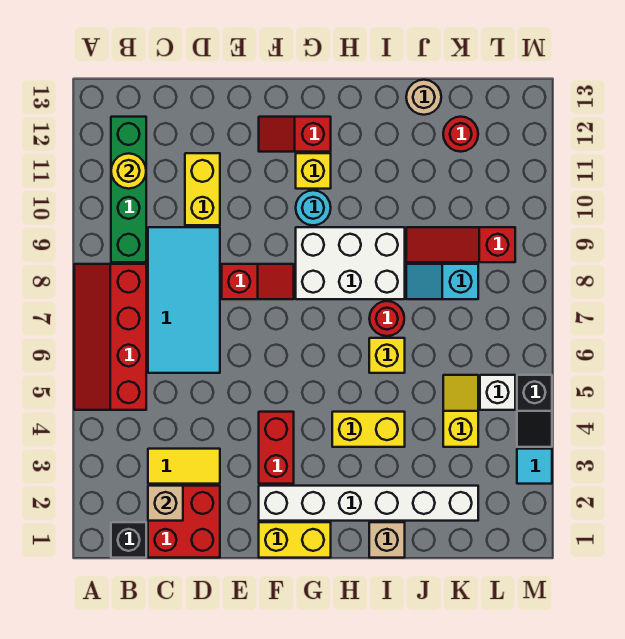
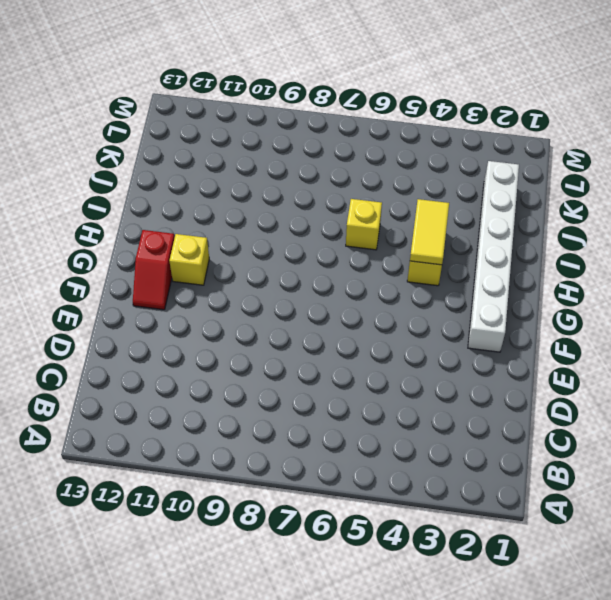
yellow tile H4:I4 level 2 -> yellow tile C3:D3 level 1
none -> red slope A5:B8 level 1 top B
none -> black brick B1 level 1
none -> green brick B9:B12 level 1

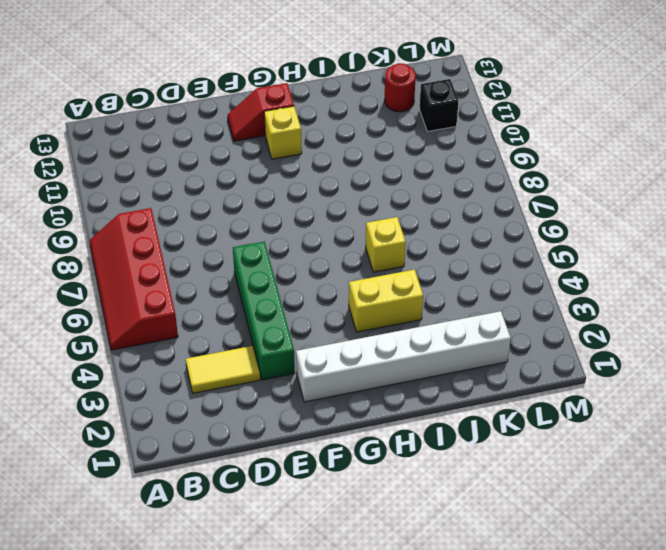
green brick E3:E6 level 1 -> green brick B9:B12 level 1
black brick L11 level 1 -> black brick B1 level 1
none -> red brick C1:D2 level 1
none -> cyan tile C6:D9 level 1
none -> yellow brick D10:D11 level 1

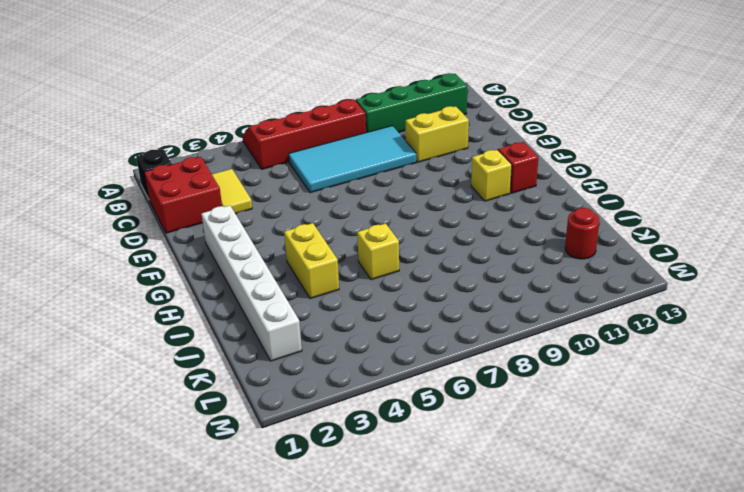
none -> red slope E8:F8 level 1 top E
none -> yellow brick F1:G1 level 1
none -> red brick F3:F4 level 1

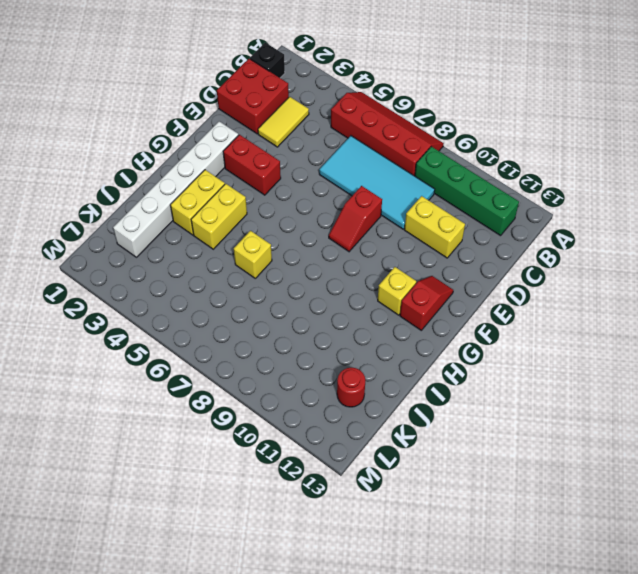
yellow brick H3:I3 level 1 -> yellow brick F1:G1 level 1
none -> white brick G8:I9 level 1
none -> cyan round brick G10 level 1
none -> tan brick I1 level 1

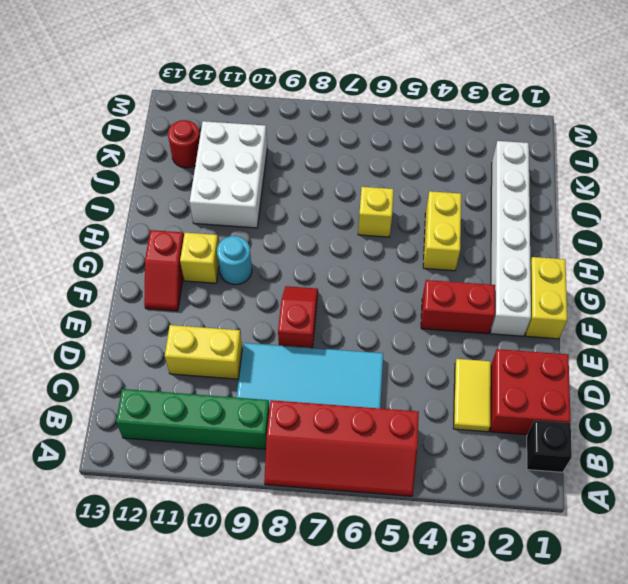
white brick I10:K11 level 1 -> white brick G8:I9 level 1
none -> tan brick I1 level 1
none -> red round brick I7 level 1
none -> cyan slope J8:K8 level 1 top K

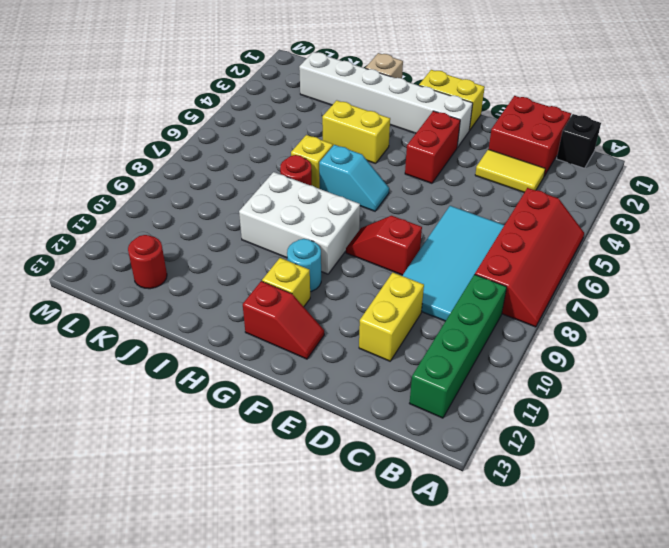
cyan slope G6:H6 level 1 top H -> cyan slope J8:K8 level 1 top K
none -> red slope J9:L9 level 1 top L
none -> tan round brick J13 level 1
none -> yellow slope K4:K5 level 1 top 4

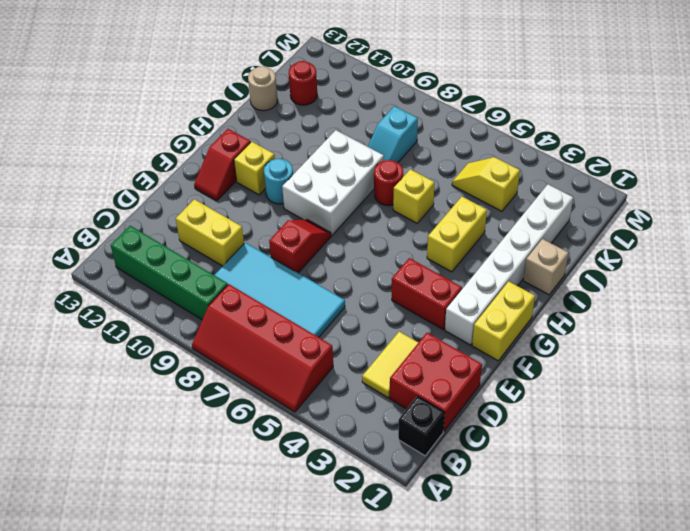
none -> red slope J9:L9 level 1 top L
none -> white brick L5 level 1
none -> cyan tile M3 level 1

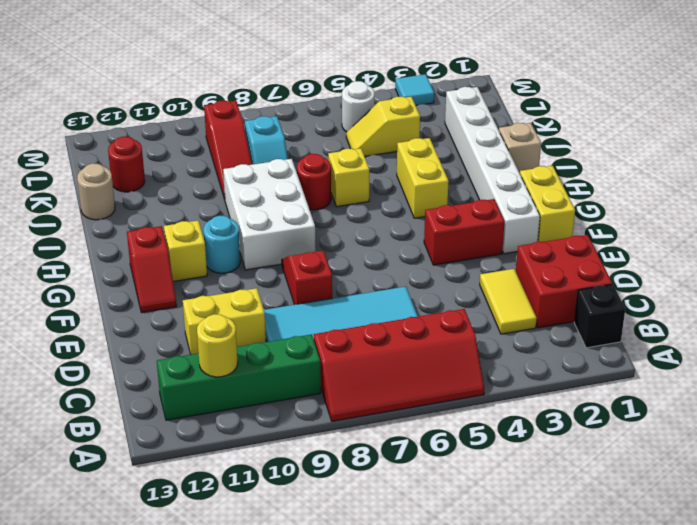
white round brick L5 level 1 -> white brick L5 level 1
none -> black slope M4:M5 level 1 top 5
none -> tan brick C2 level 2

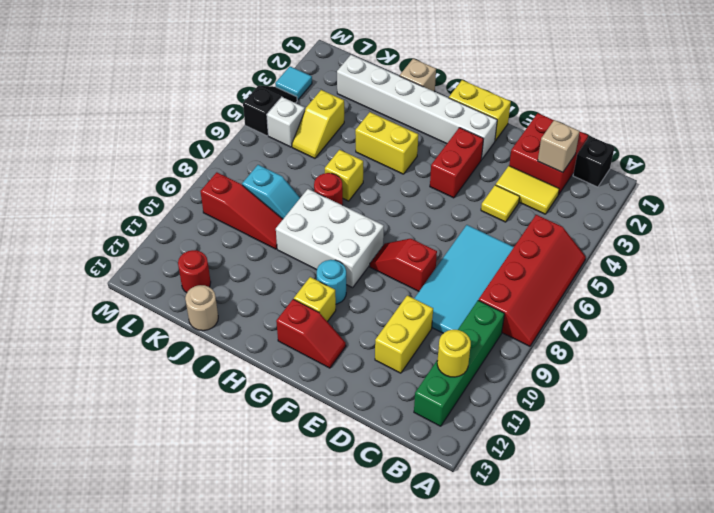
yellow tile D4 level 1 -> none

